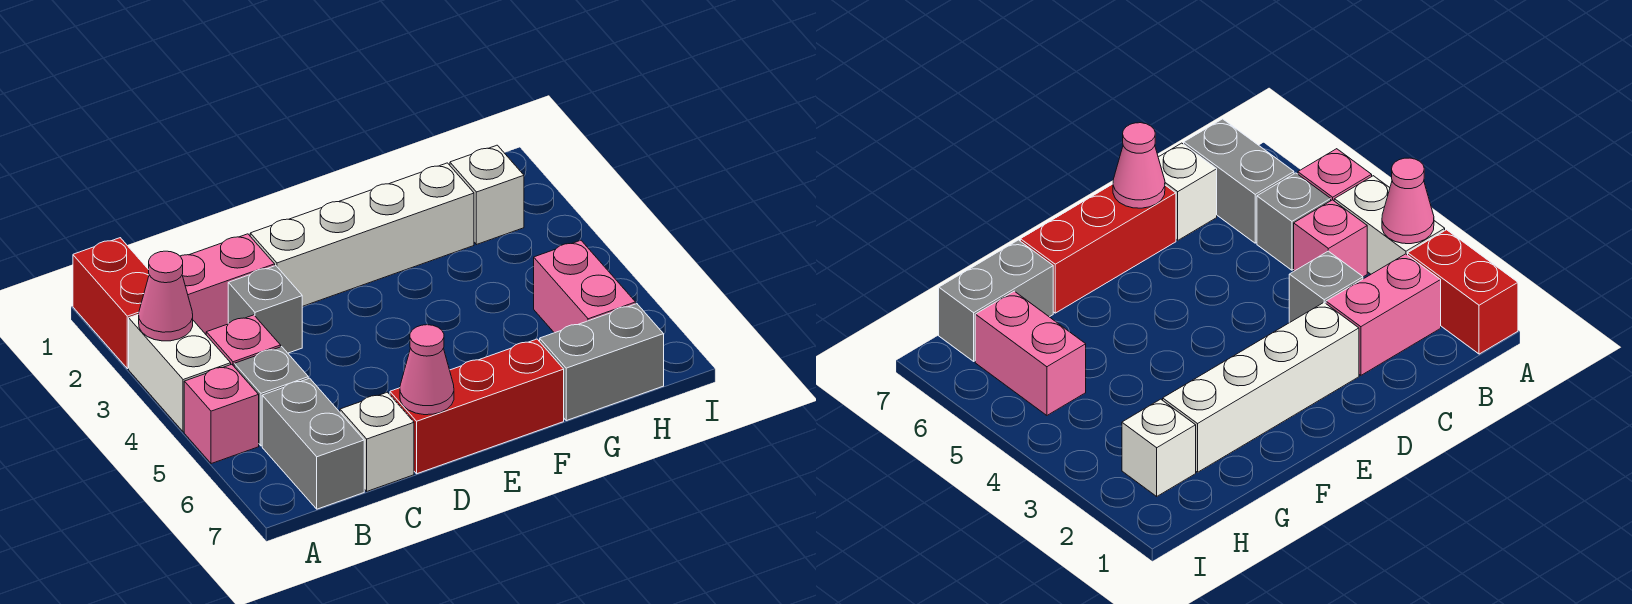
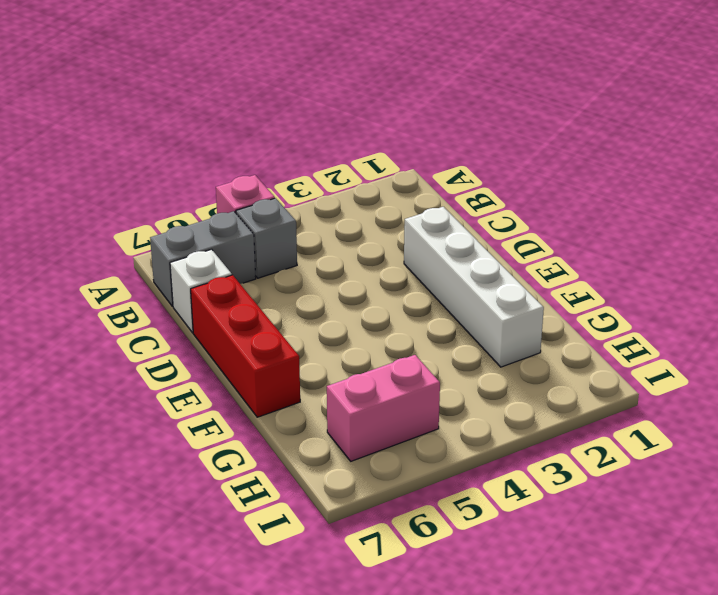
none -> red brick A1:A2 level 1
none -> white brick A3:A4 level 1
none -> pink brick B2:C2 level 1

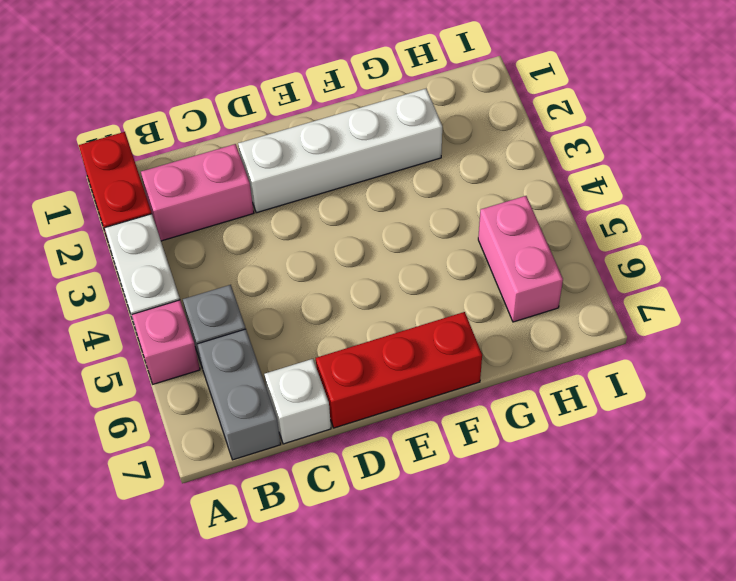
none -> pink brick B4 level 1
none -> grey brick C3 level 1
none -> grey brick G7:H7 level 1

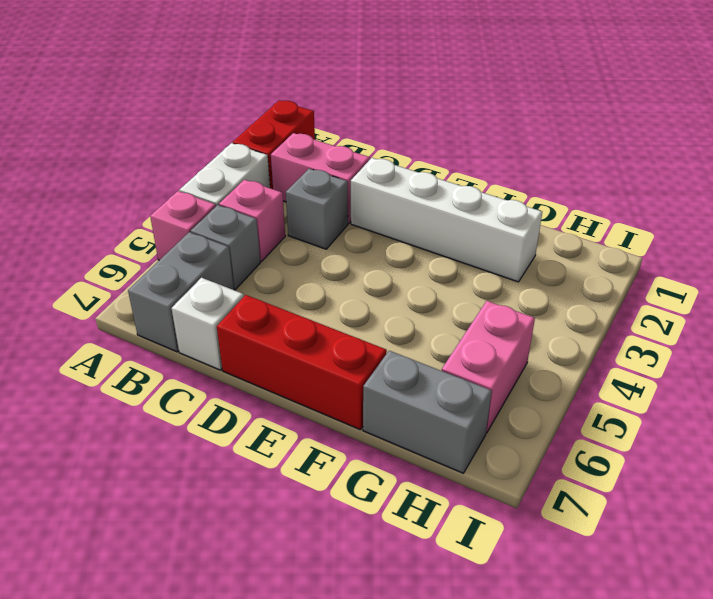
none -> white brick H2 level 1
none -> pink cone A3 level 2
none -> pink cone D7 level 2

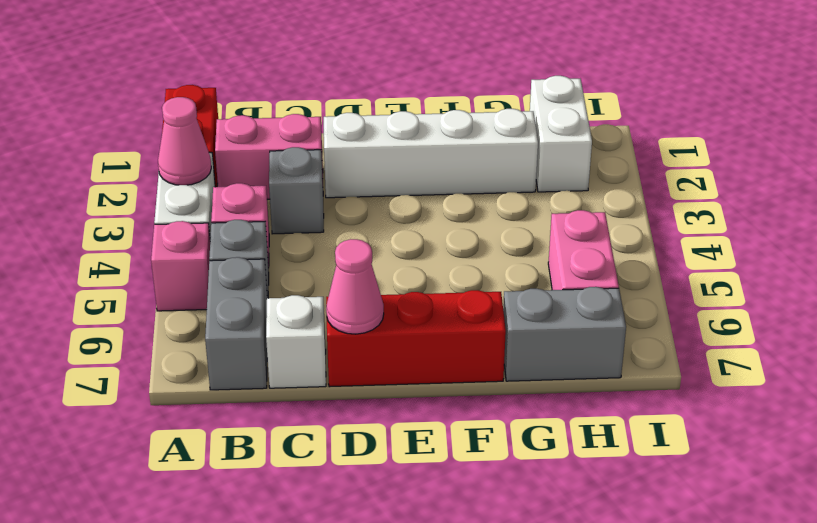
white brick H1:H2 level 1 -> white brick H2 level 1

